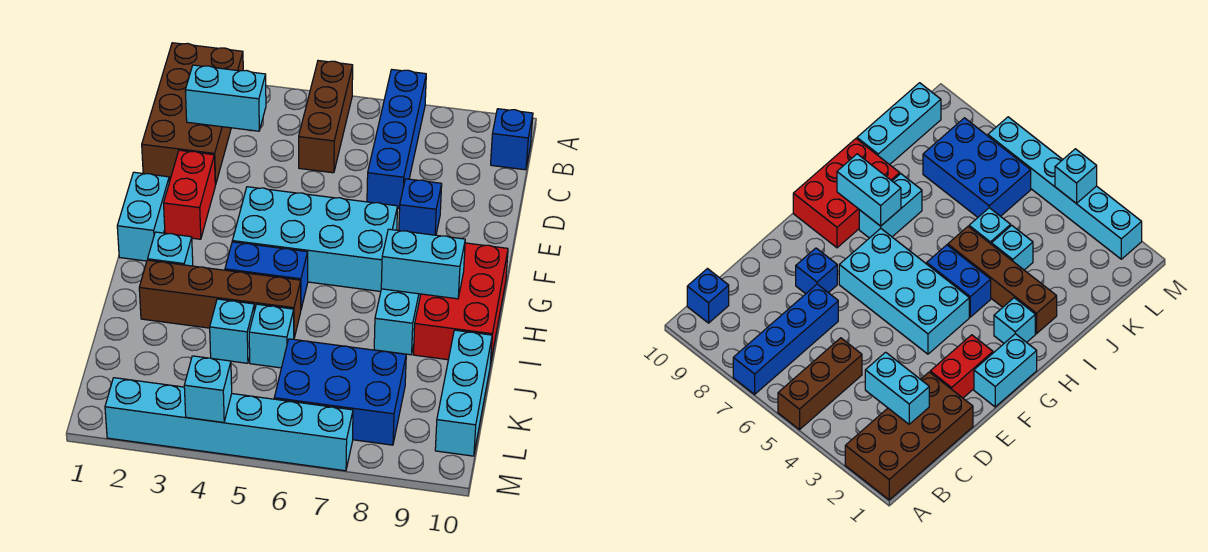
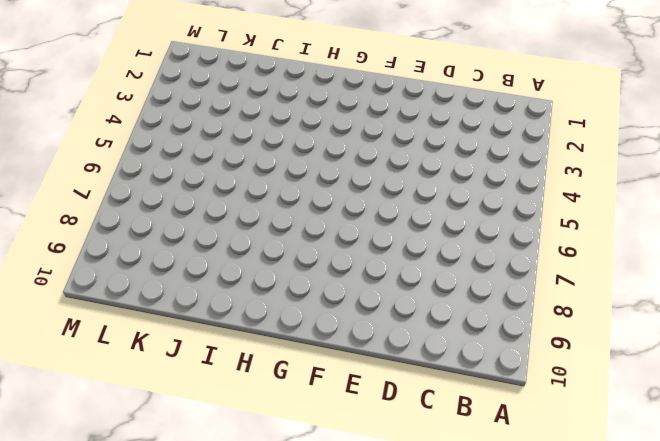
none -> brown brick A1:D2 level 1
none -> brown brick A5:C5 level 1
none -> blue brick A7:D7 level 1

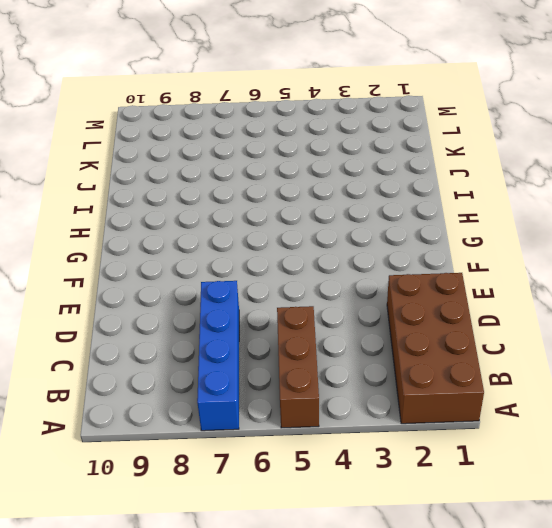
none -> blue brick B10 level 1
none -> red brick E2:F2 level 1
none -> blue brick E8 level 1

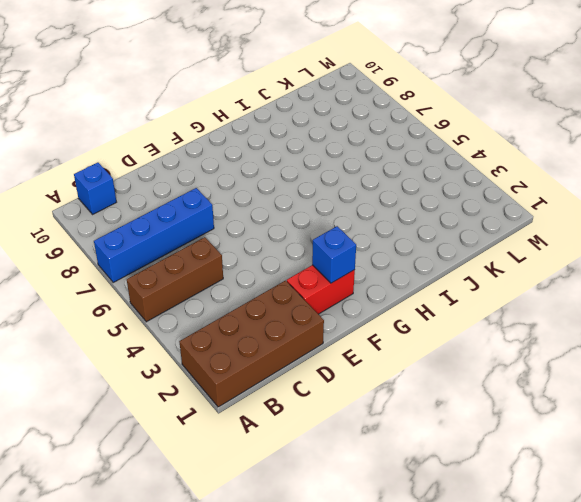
blue brick F2 level 2 -> blue brick E8 level 1
none -> cyan brick F1:G1 level 1
none -> cyan brick F4:G7 level 1
none -> red brick G9:I10 level 1

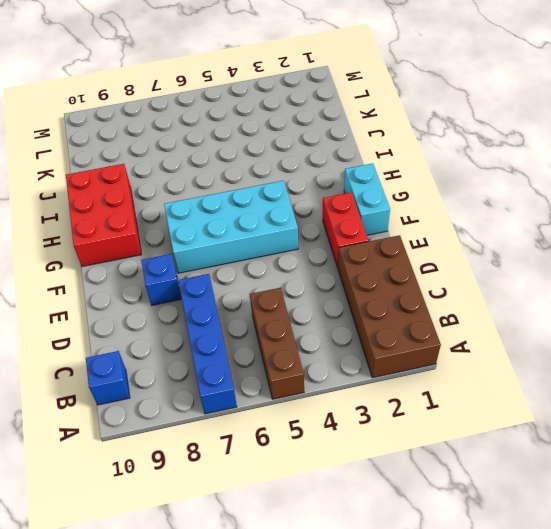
none -> cyan brick H2 level 1
none -> blue brick H4:H5 level 1
none -> cyan brick H8:I8 level 1

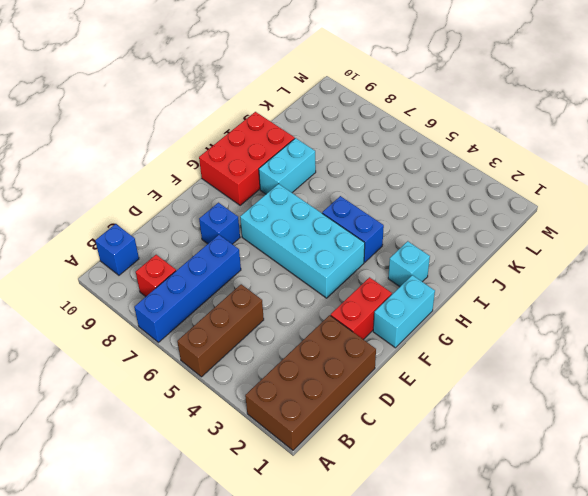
red brick B8 level 1 -> none
none -> brown brick I2:I5 level 1
none -> cyan brick J4 level 1
none -> cyan brick J5 level 1

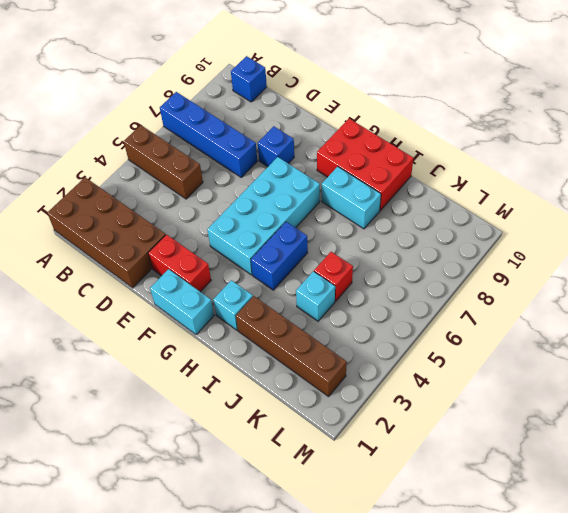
brown brick I2:L2 level 1 -> brown brick I2:I5 level 1
red brick J5 level 1 -> cyan brick J5 level 1
none -> cyan brick J10:L10 level 1
none -> blue brick K6:L8 level 1
none -> cyan brick M2:M7 level 1

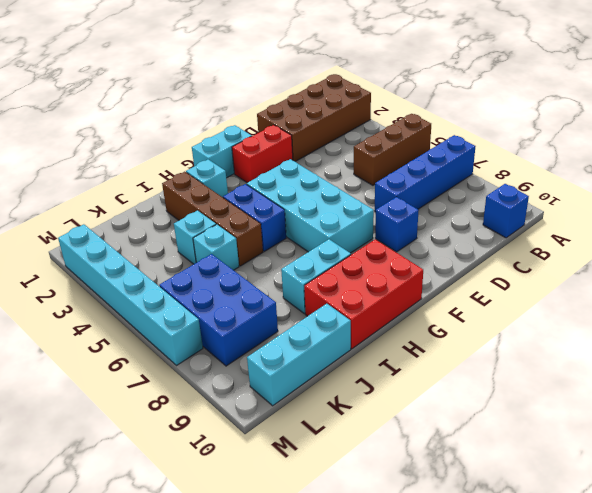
none -> cyan brick C2:C3 level 2
none -> cyan brick H8:H9 level 2
none -> cyan brick M4 level 2

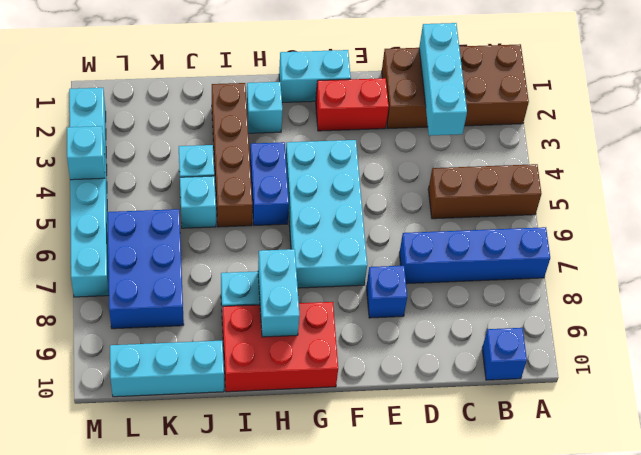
cyan brick C1:C3 level 2 -> cyan brick C2:C3 level 2

